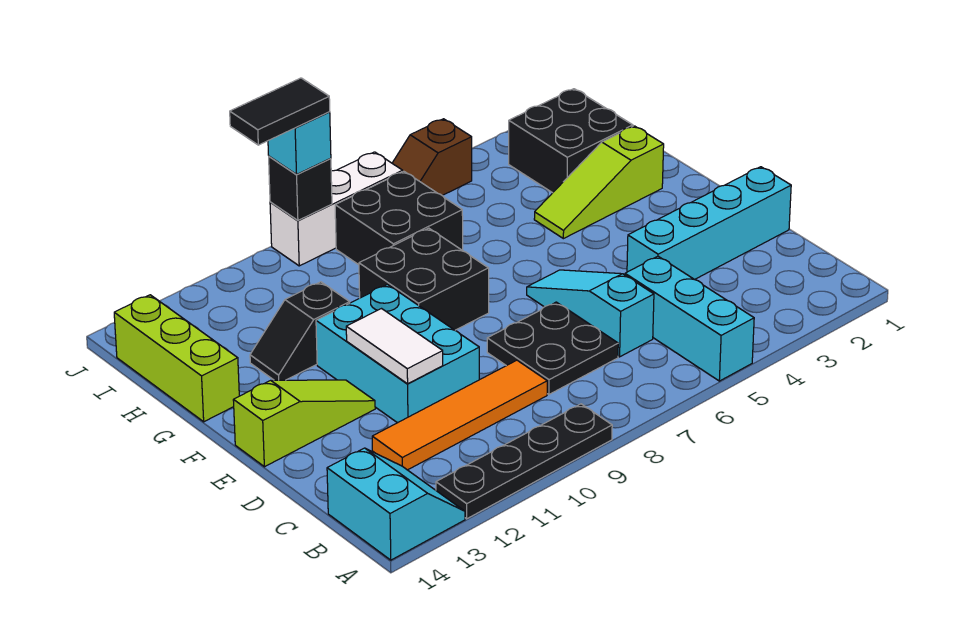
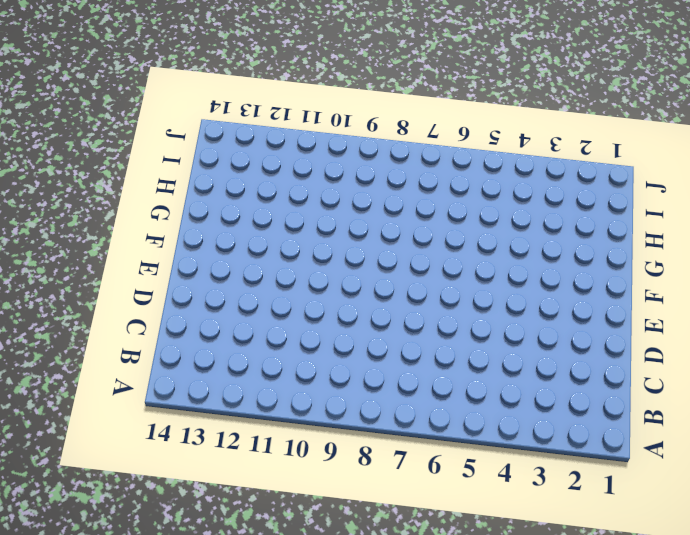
none -> cyan brick A5:C5 level 1
none -> black plate A9:A12 level 1
none -> cyan slope A13:B14 level 1 top 14

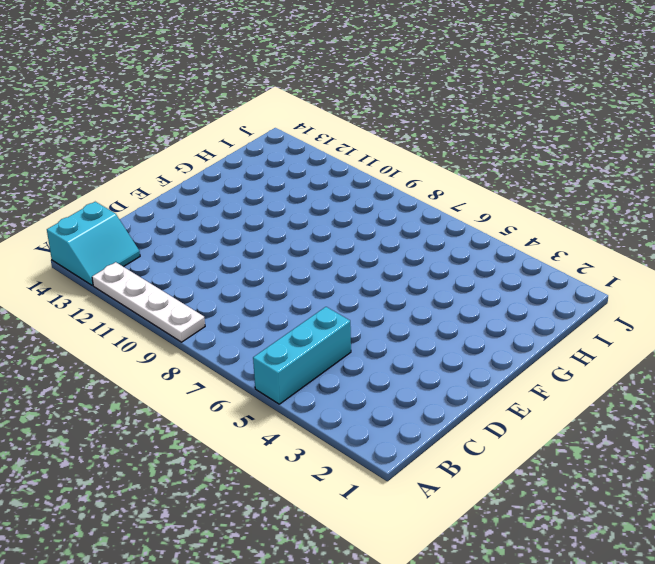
white plate A9:A12 level 1 -> black plate A9:A12 level 1
none -> cyan slope C6:E6 level 1 top C
none -> black plate C7:D8 level 1
none -> orange tile C9:C12 level 1

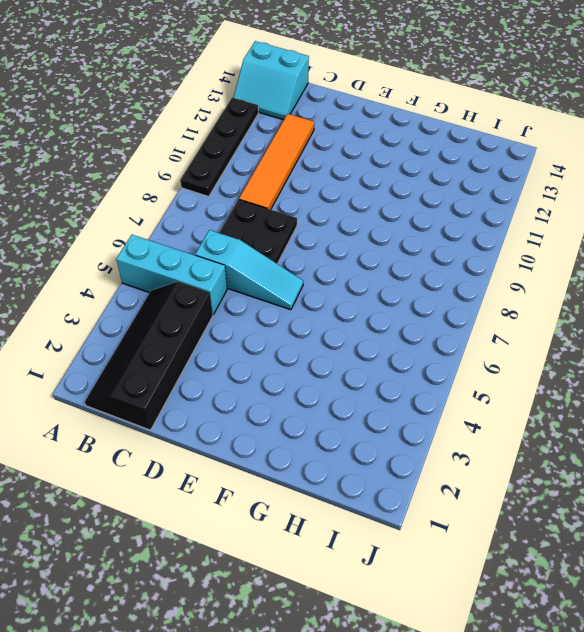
black slope B1:C4 level 1 top C -> none
none -> cyan brick D1:D4 level 1
none -> cyan brick D10:F11 level 1
none -> lime slope E12:E14 level 1 top 14

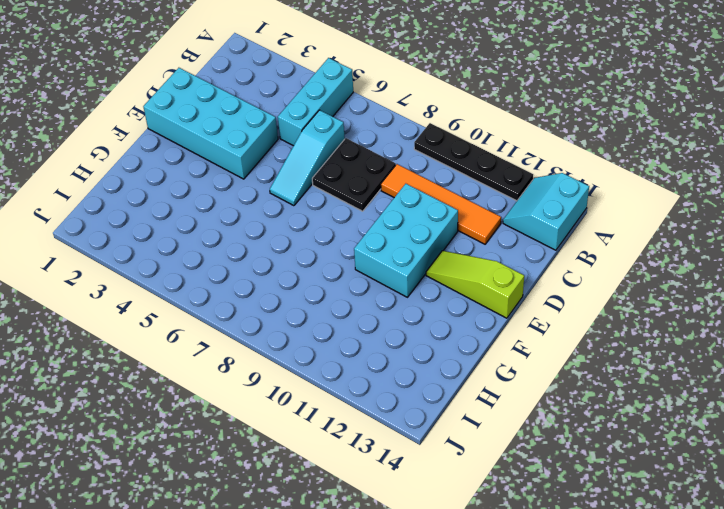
cyan brick D1:E4 level 1 -> cyan brick D1:D4 level 1
none -> black brick F8:G9 level 1
none -> lime slope G2:G4 level 1 top 2
none -> black slope G11:G12 level 1 top 11

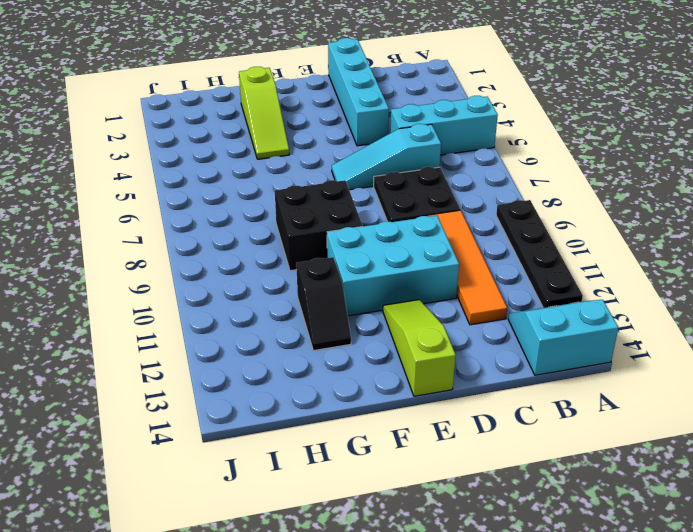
none -> lime brick G14:I14 level 1
none -> black brick H2:I3 level 1
none -> black brick H7:I8 level 1

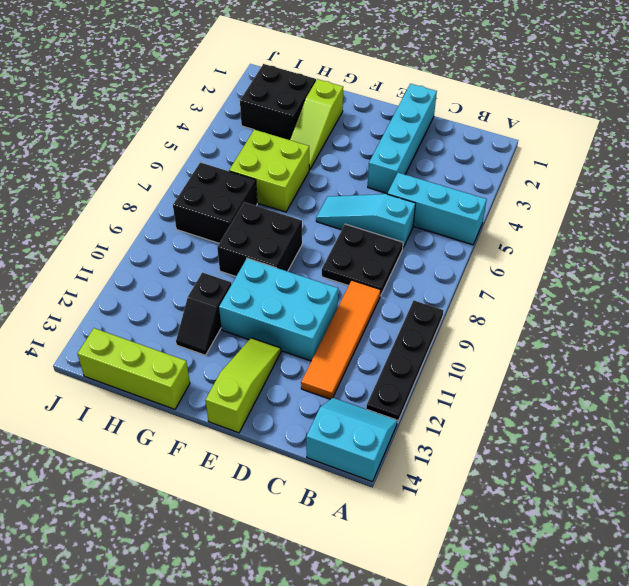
lime brick G5:H6 level 1 -> none
none -> brown slope J5:J6 level 1 top 5
none -> white brick J7:J9 level 1
none -> white tile D11:E11 level 2

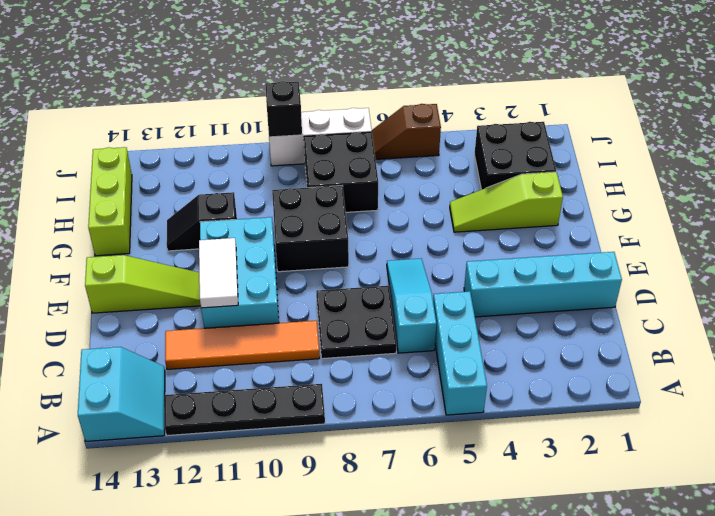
none -> cyan brick J9 level 3
none -> black tile J9:J10 level 4

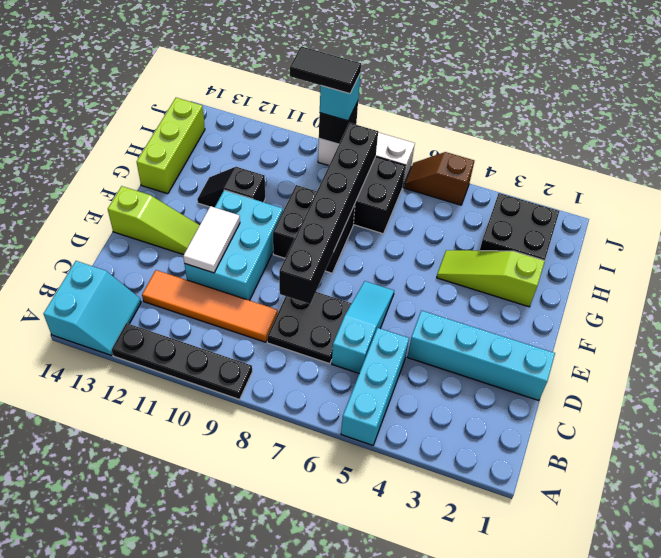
black brick D8:I8 level 2 -> none

